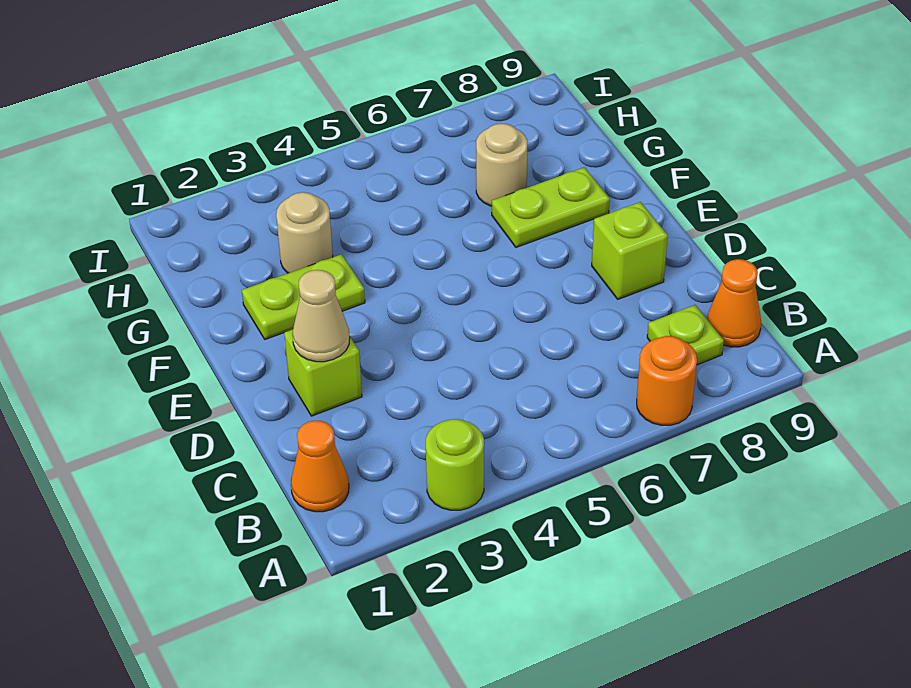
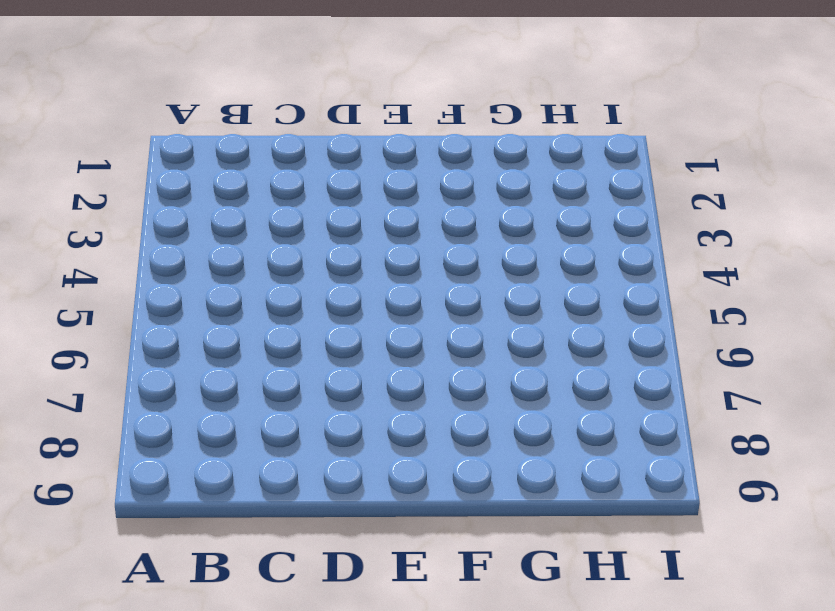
none -> lime round brick A3 level 1
none -> orange round brick A7 level 1
none -> orange cone B1 level 1

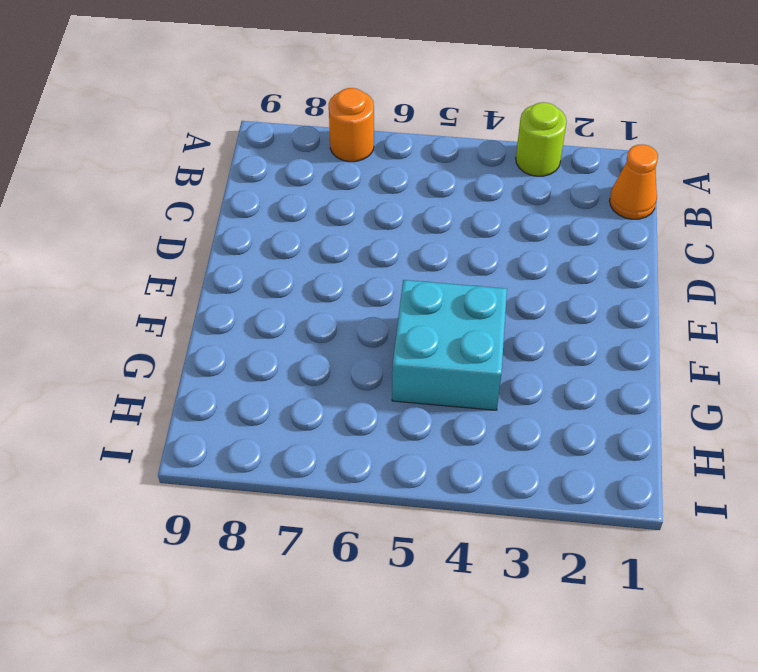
cyan brick F4:G5 level 1 -> none
none -> lime plate B8 level 1
none -> orange cone B9 level 1
none -> lime brick D2 level 1

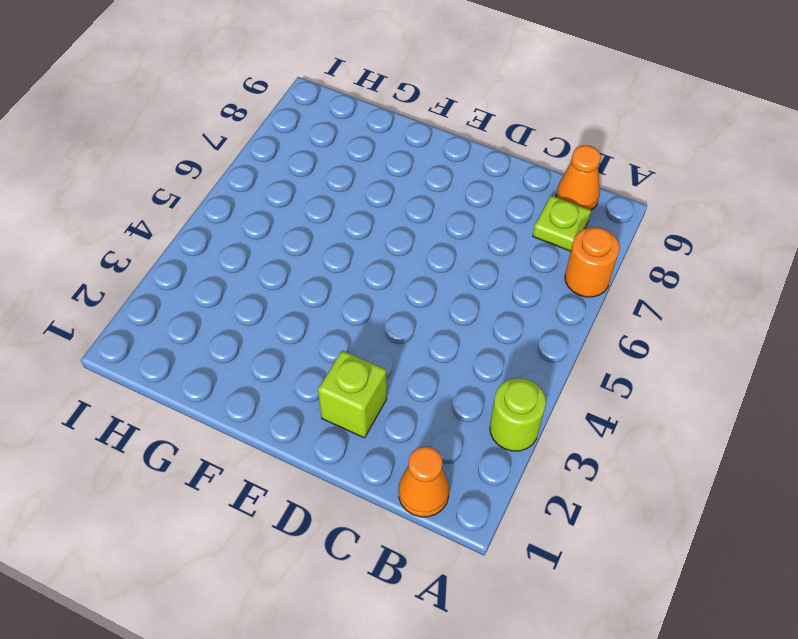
none -> lime brick D8 level 1
none -> lime plate F2:F3 level 1
none -> lime plate F7:F8 level 1

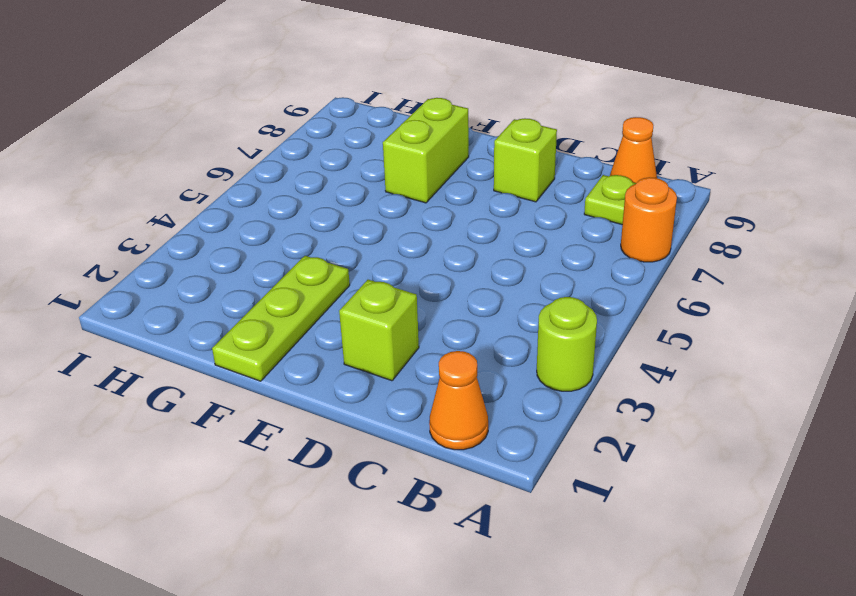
lime plate F1:F3 level 1 -> lime plate F2:F3 level 1
lime brick F7:F8 level 1 -> lime plate F7:F8 level 1
none -> tan round brick G3 level 1
none -> tan round brick G7 level 1
none -> tan cone D2 level 2

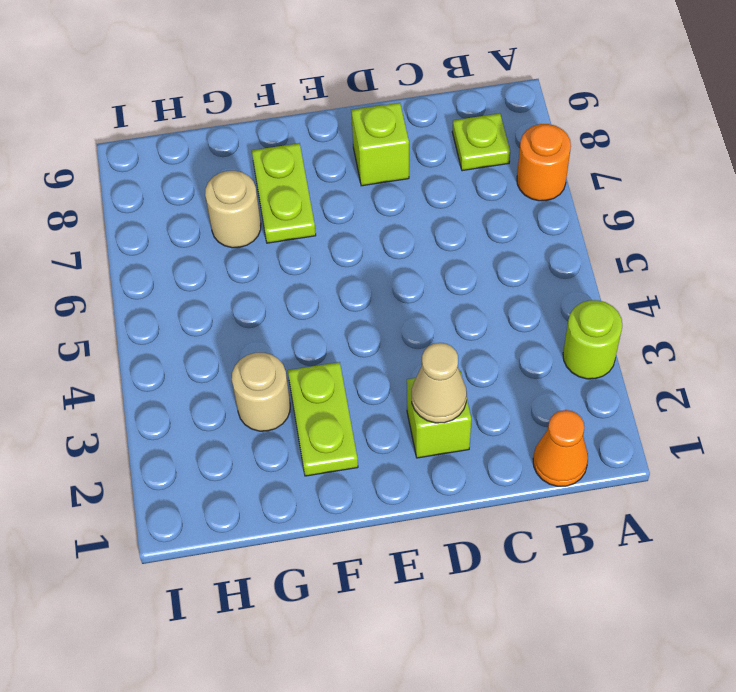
none -> orange cone B9 level 1

